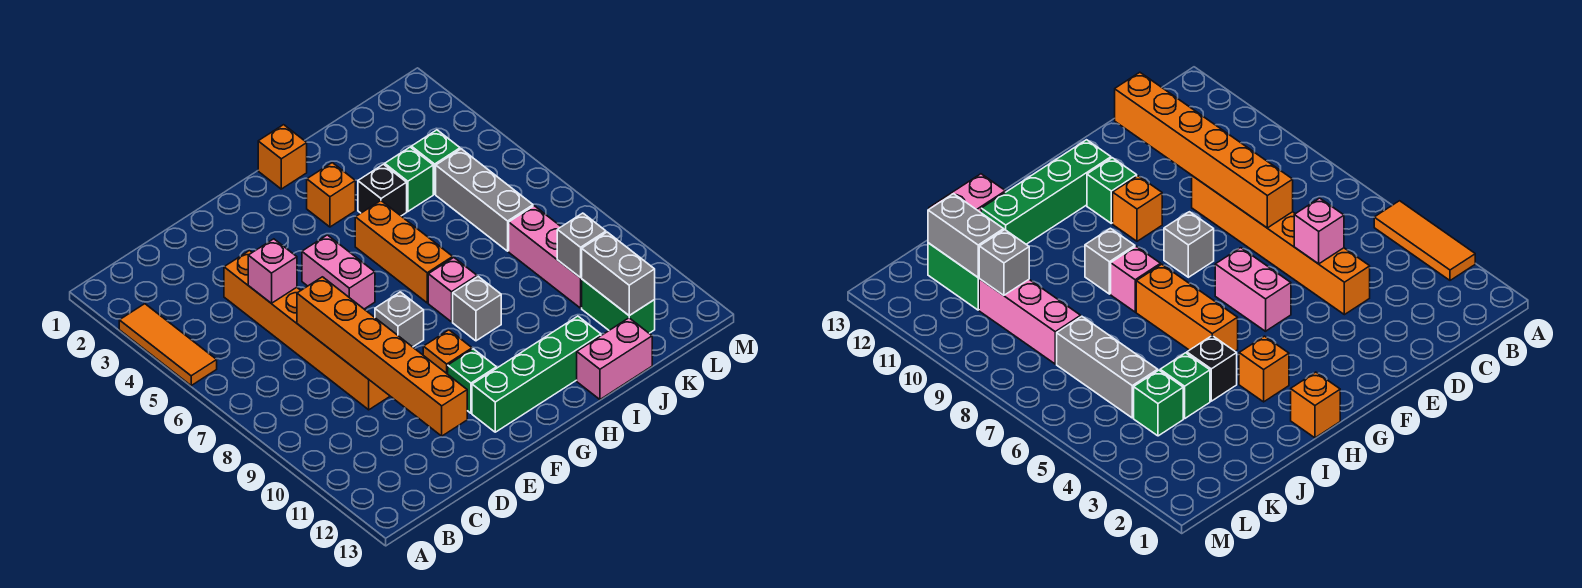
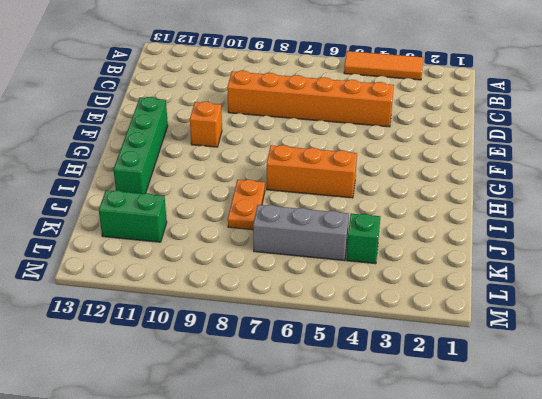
orange plate I8:J8 level 1 -> none
none -> pink brick F5:F6 level 1
none -> grey brick F8 level 1
none -> green brick F11 level 1

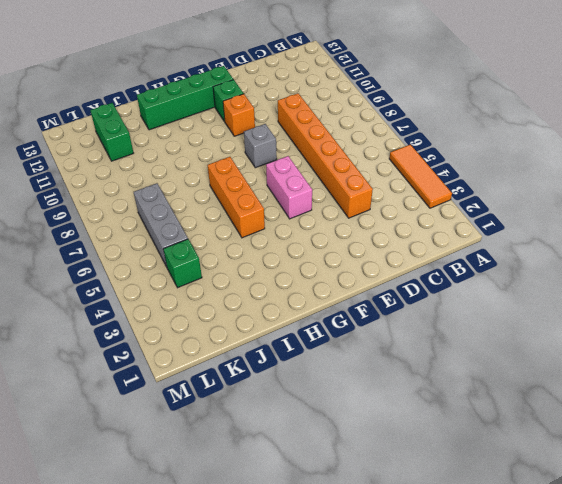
none -> orange brick H1 level 1
none -> orange brick H3 level 1
none -> pink brick H8 level 1

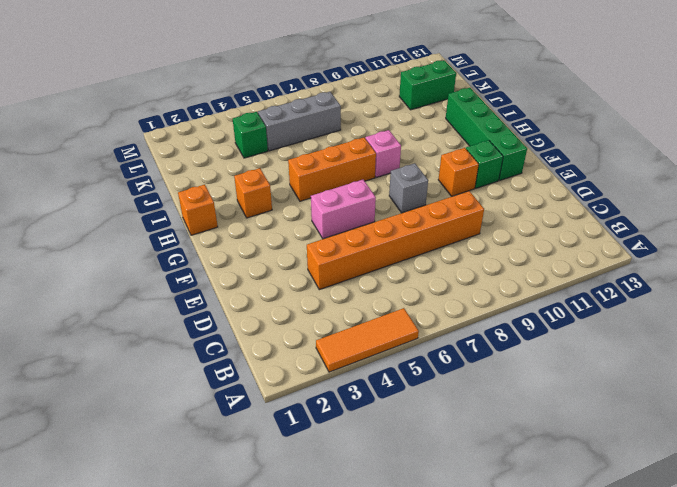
none -> grey brick H9 level 1
none -> black brick I4 level 1
none -> pink brick I13:J13 level 1

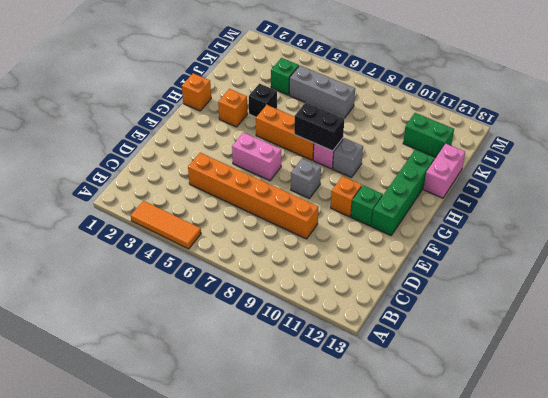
black brick H7:H8 level 2 -> none
none -> green brick J4 level 1
none -> pink brick K8:K10 level 1
none -> pink brick D5 level 2

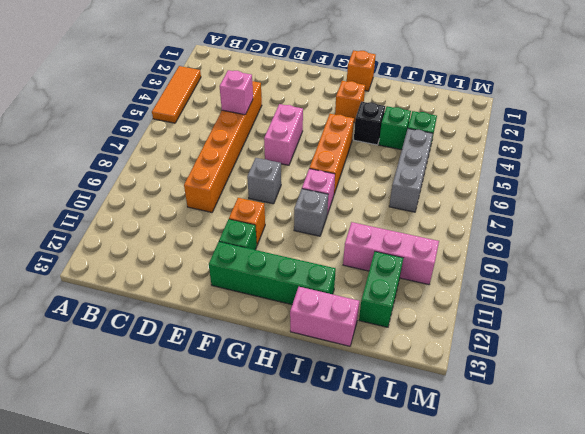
pink brick J10:L10 level 1 -> pink brick K8:K10 level 1
none -> orange brick D7:D12 level 2
none -> grey brick K10 level 2
none -> grey brick K11:K12 level 2

